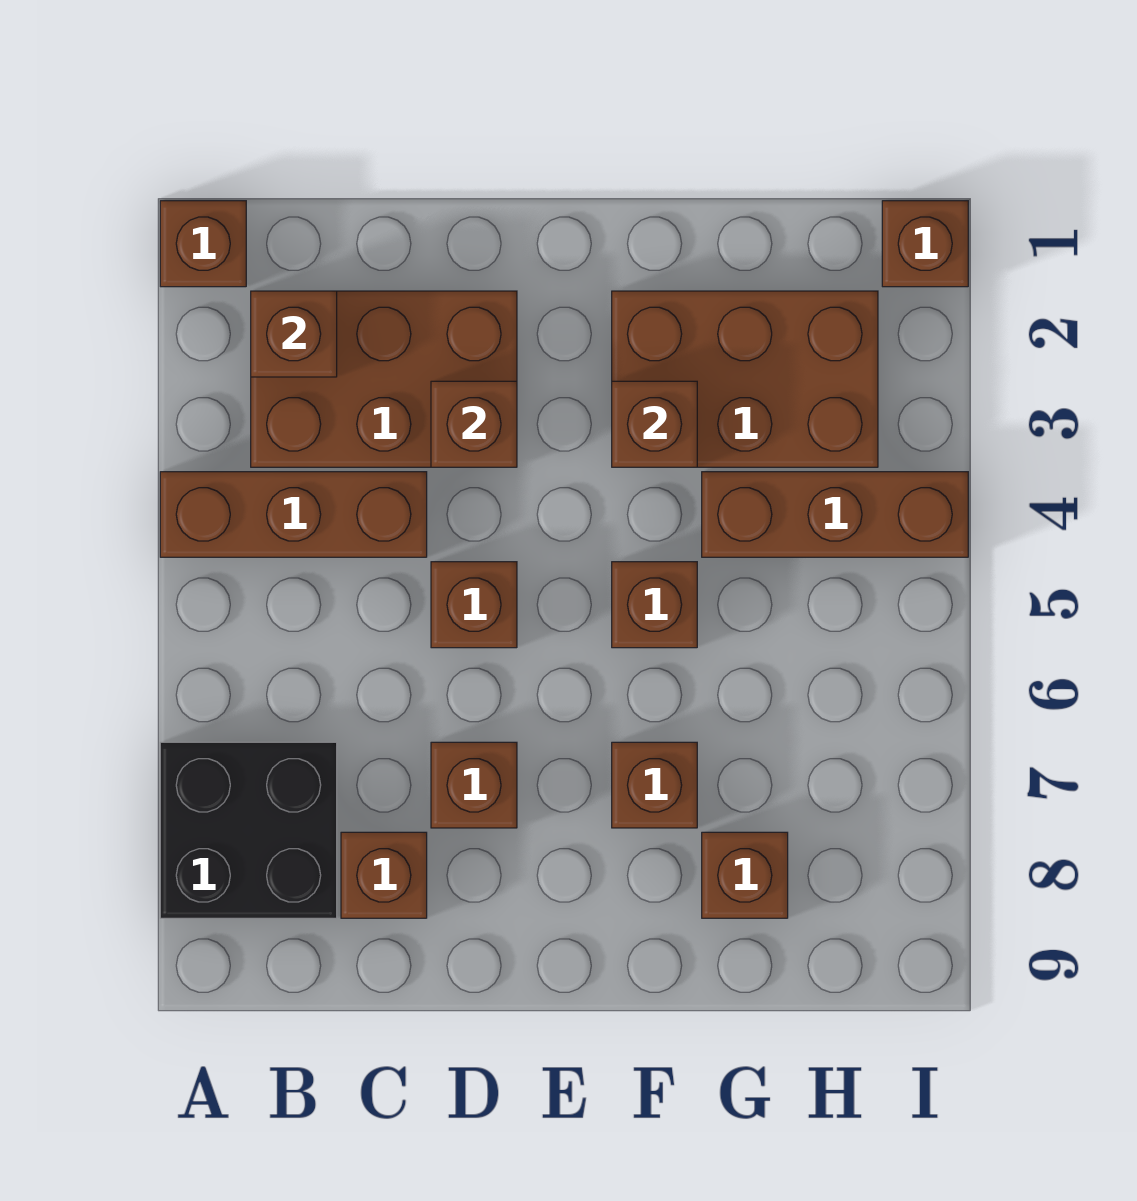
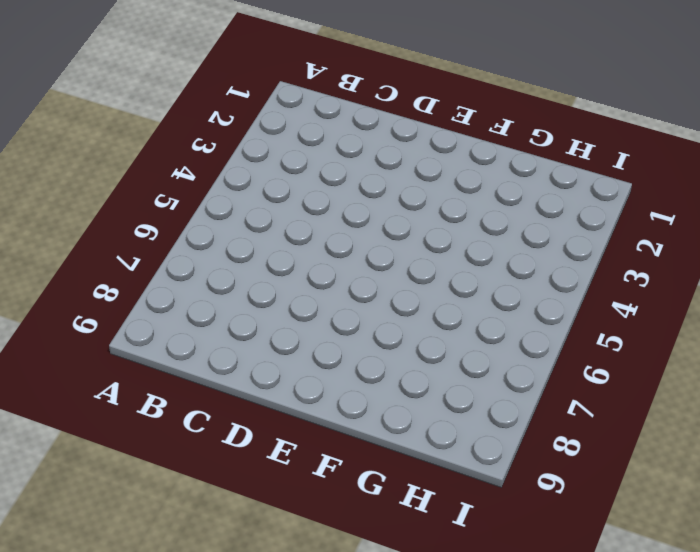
none -> brown brick A1 level 1
none -> brown brick A4:C4 level 1
none -> black brick A7:B8 level 1

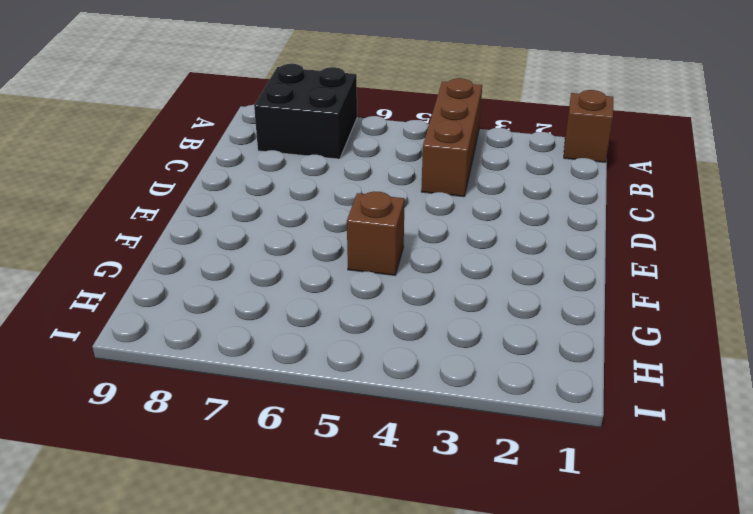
none -> brown brick B2:D3 level 1
none -> brown brick C8 level 1
none -> brown brick D5 level 1

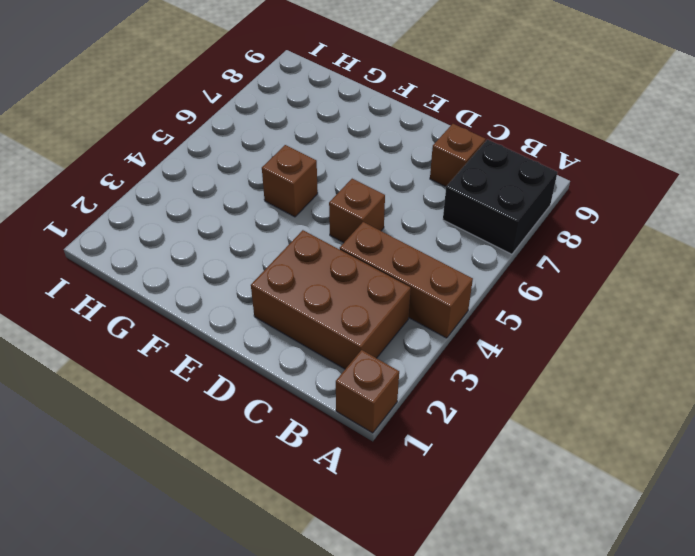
none -> brown brick D7 level 1
none -> brown brick F2:H3 level 1
none -> brown brick F7 level 1

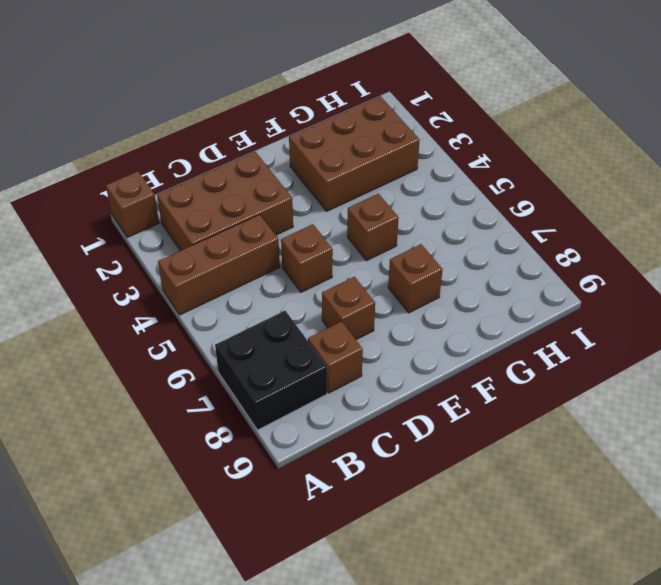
none -> brown brick G4:I4 level 1
none -> brown brick G8 level 1
none -> brown brick I1 level 1

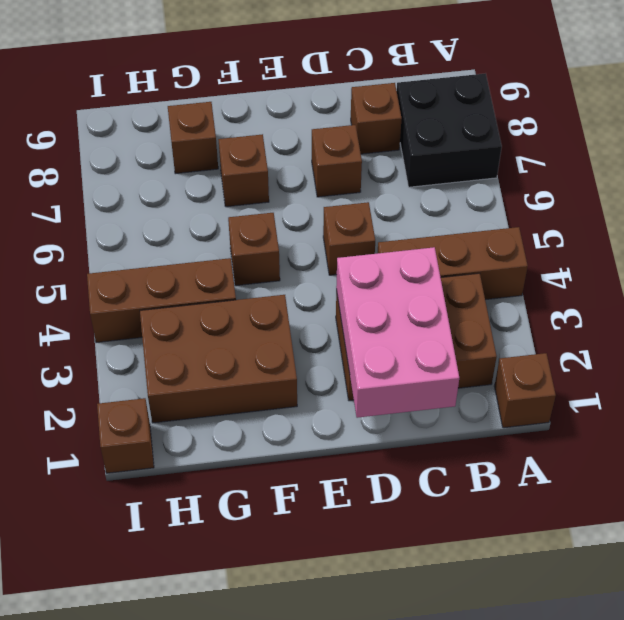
pink brick C1:D3 level 2 -> brown brick D3 level 2
none -> brown brick B2 level 2
none -> brown brick F3 level 2

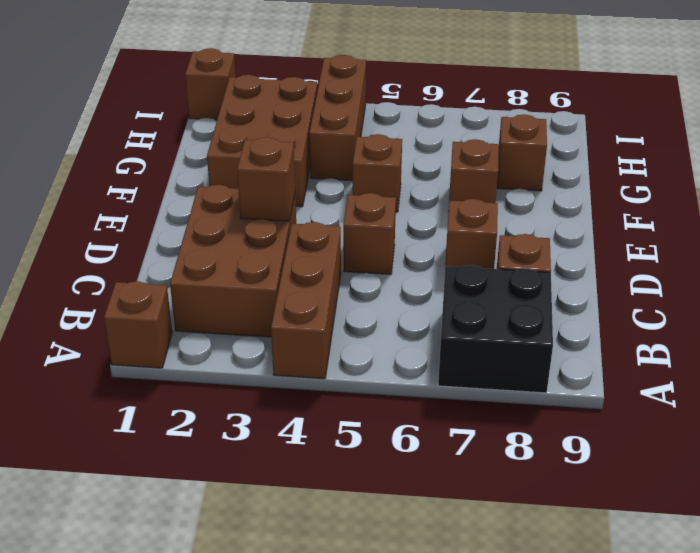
none -> brown brick B2 level 2
none -> brown brick F3 level 2

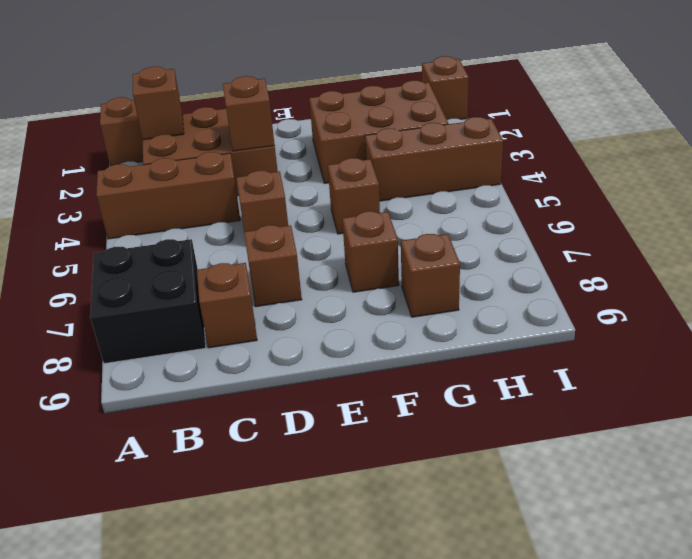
none -> brown brick F3 level 2

